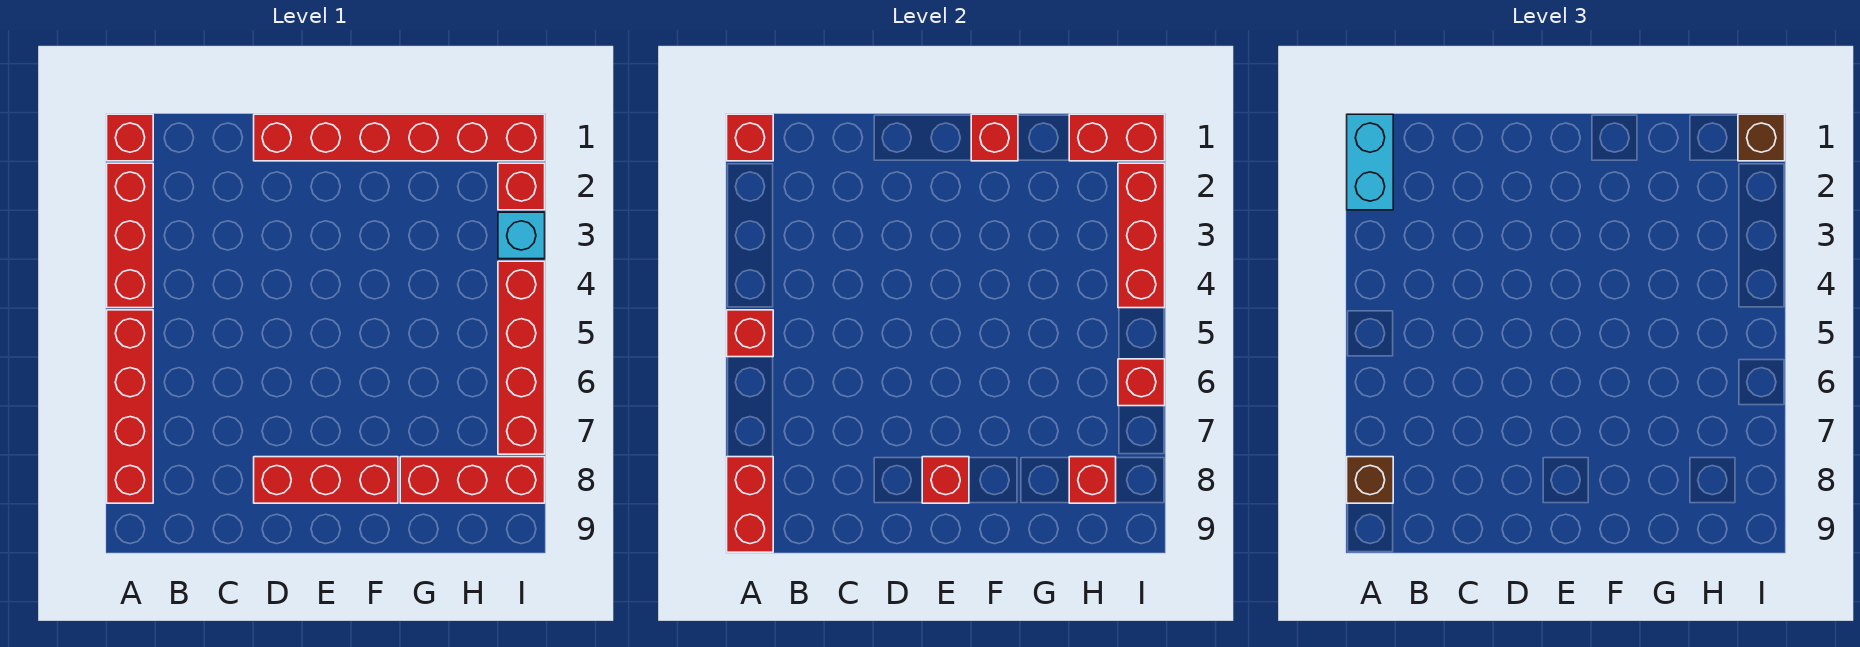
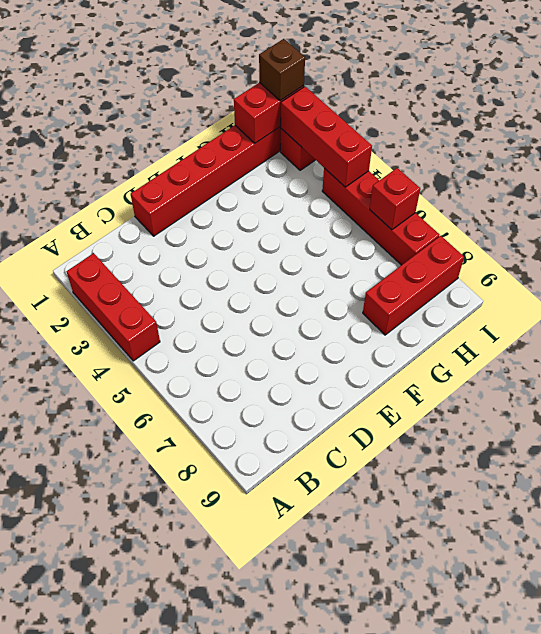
none -> red brick A1 level 1
none -> red brick A5:A8 level 1
none -> red brick D8:F8 level 1

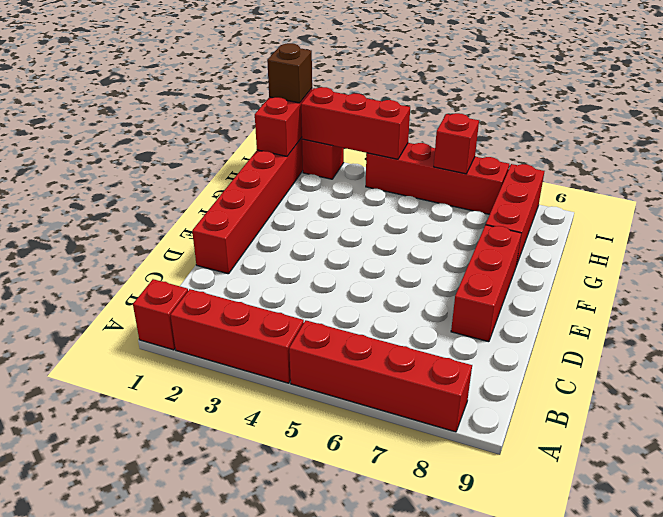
none -> cyan brick I3 level 1
none -> red brick A1 level 2
none -> red brick A5 level 2

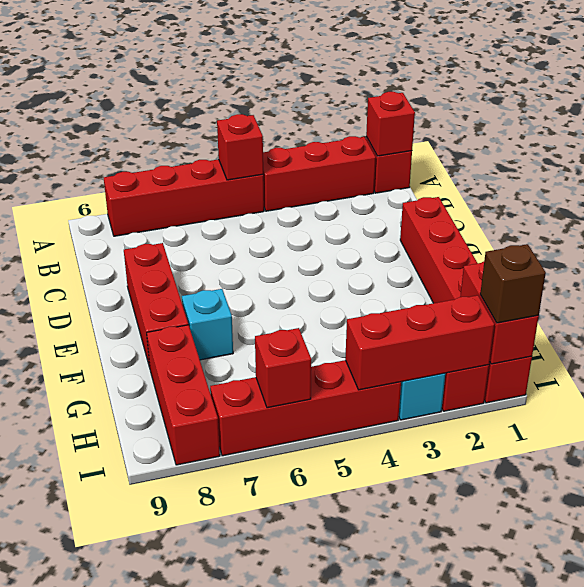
cyan brick F7 level 1 -> none
none -> red brick A8:A9 level 2
none -> red brick E8 level 2
none -> red brick F1 level 2

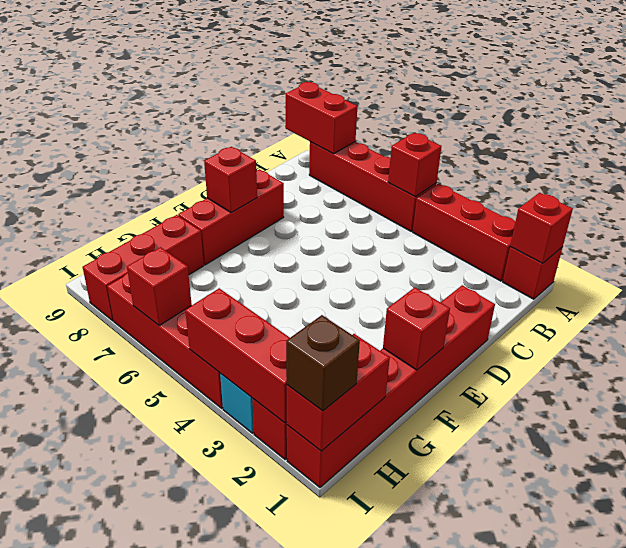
none -> red brick H8 level 2
none -> cyan brick A1:A2 level 3
none -> brown brick A8 level 3

